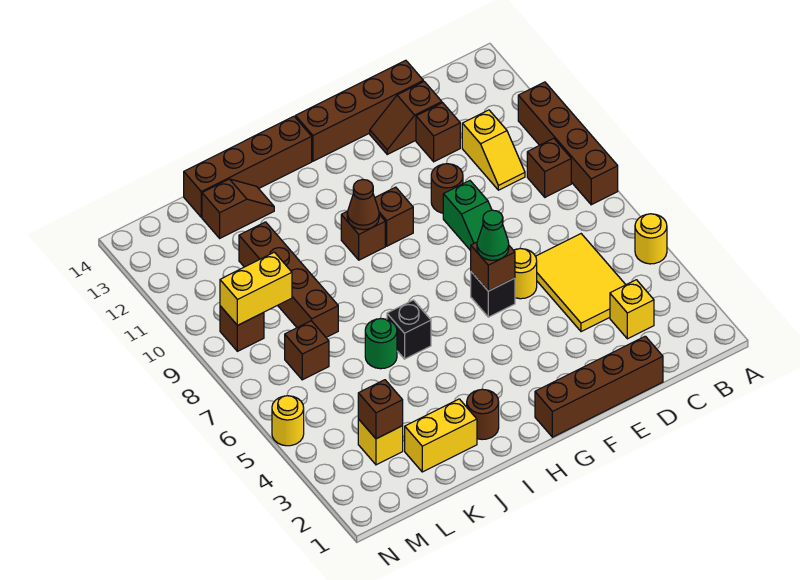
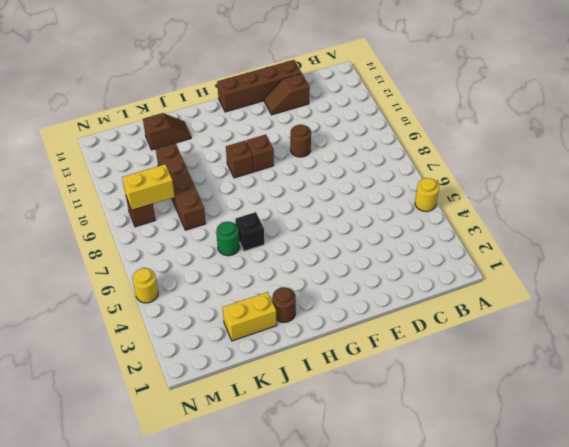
none -> brown brick A8:A11 level 1
none -> brown brick B9 level 1
none -> yellow brick C3 level 1
none -> yellow tile C4:D6 level 1

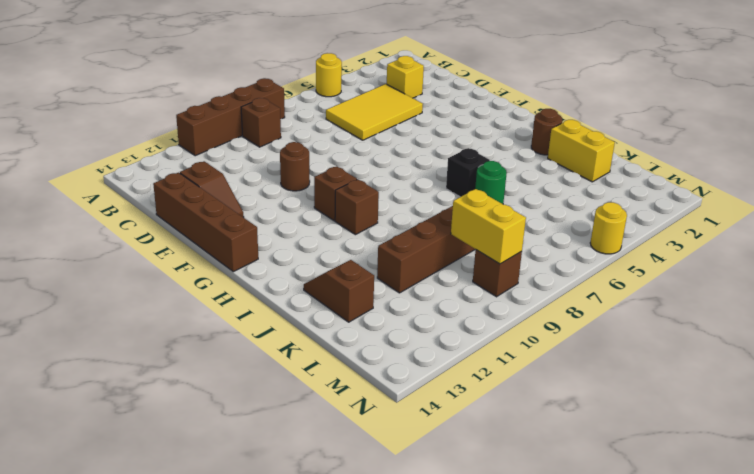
none -> yellow slope C10:C11 level 1 top 11
none -> brown brick D1:G1 level 1
none -> brown brick D12 level 1
none -> yellow round brick E6 level 1

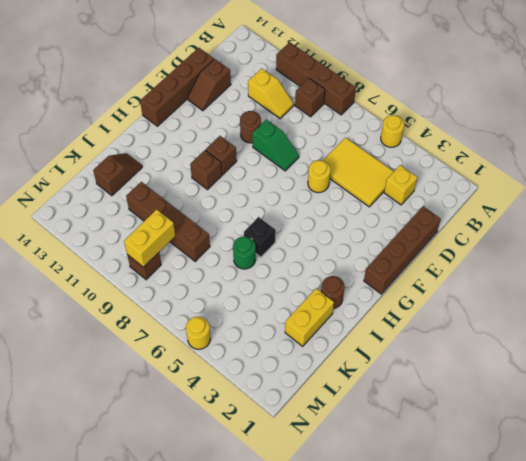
none -> brown brick D12 level 1
none -> black brick F6 level 1
none -> brown brick H14:K14 level 1
none -> yellow brick L3 level 1

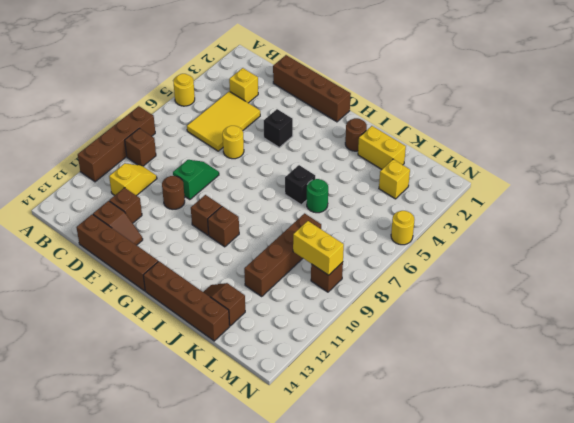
black brick F4 level 1 -> black brick F6 level 1
none -> brown brick L7 level 1
none -> brown brick F6 level 2
none -> brown cone H10 level 2
none -> brown brick L3 level 2

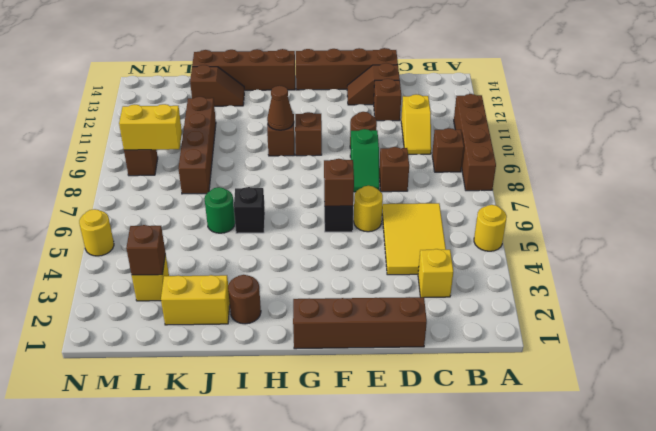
brown brick D8 level 1 -> brown brick L7 level 1
none -> green cone F6 level 3

